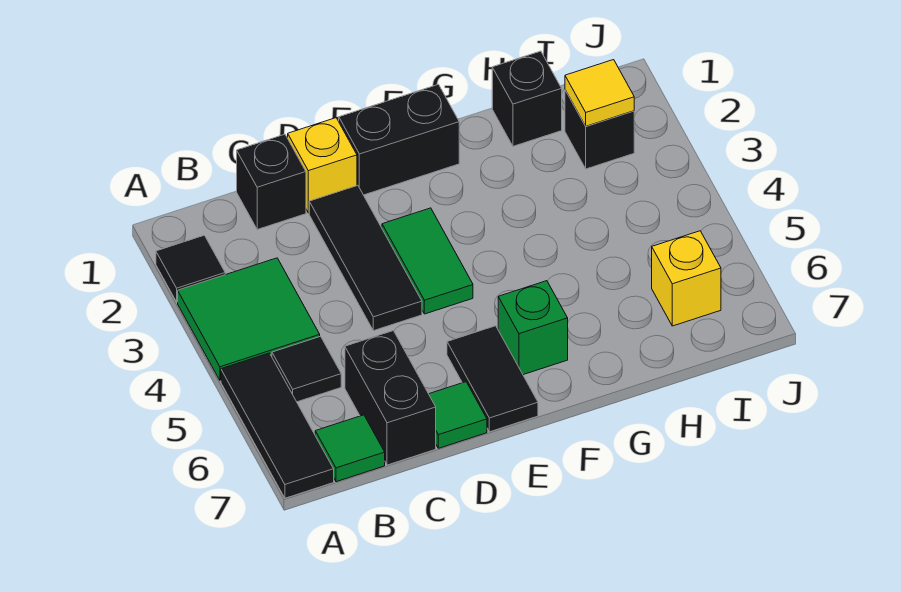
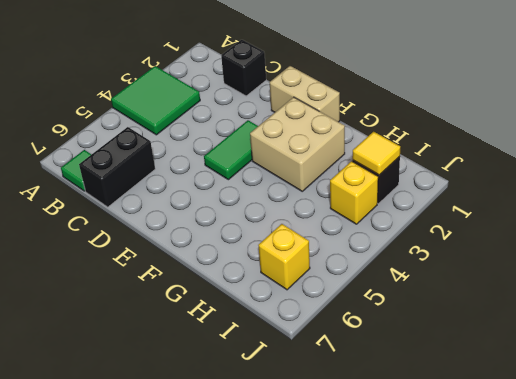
tan brick E1:F1 level 1 -> black brick E1:F1 level 1
tan brick F2:G3 level 1 -> none
yellow brick I3 level 1 -> yellow brick D1 level 1
none -> black tile A2 level 1
none -> black tile A5:A7 level 1
none -> black tile B5 level 1

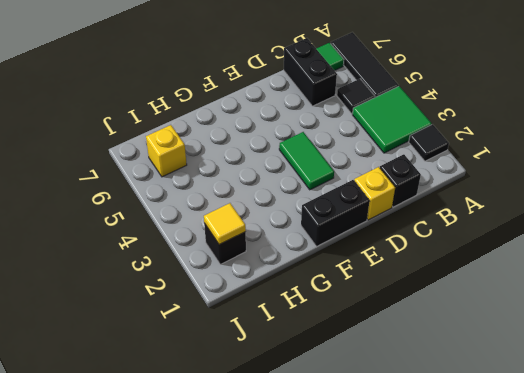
none -> black tile D2:D4 level 1
none -> green tile D7 level 1
none -> black tile E6:E7 level 1

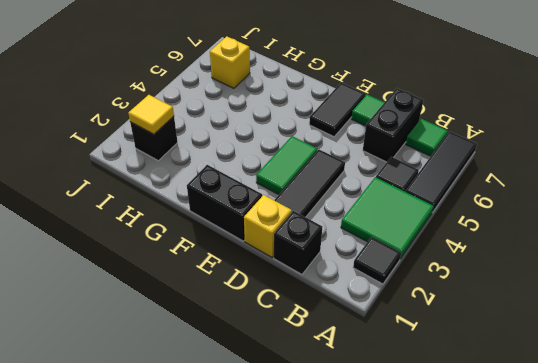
none -> green brick F6 level 1
none -> black brick H1 level 1

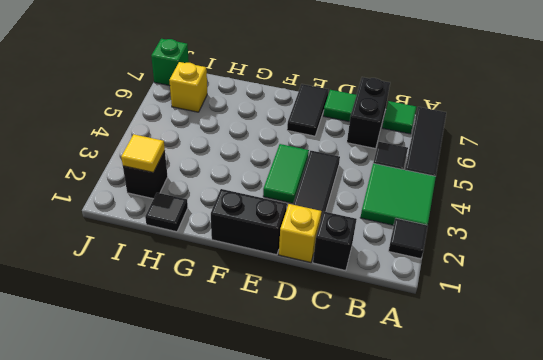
black tile H1 level 1 -> black brick H1 level 1
green brick J7 level 1 -> green brick F6 level 1

